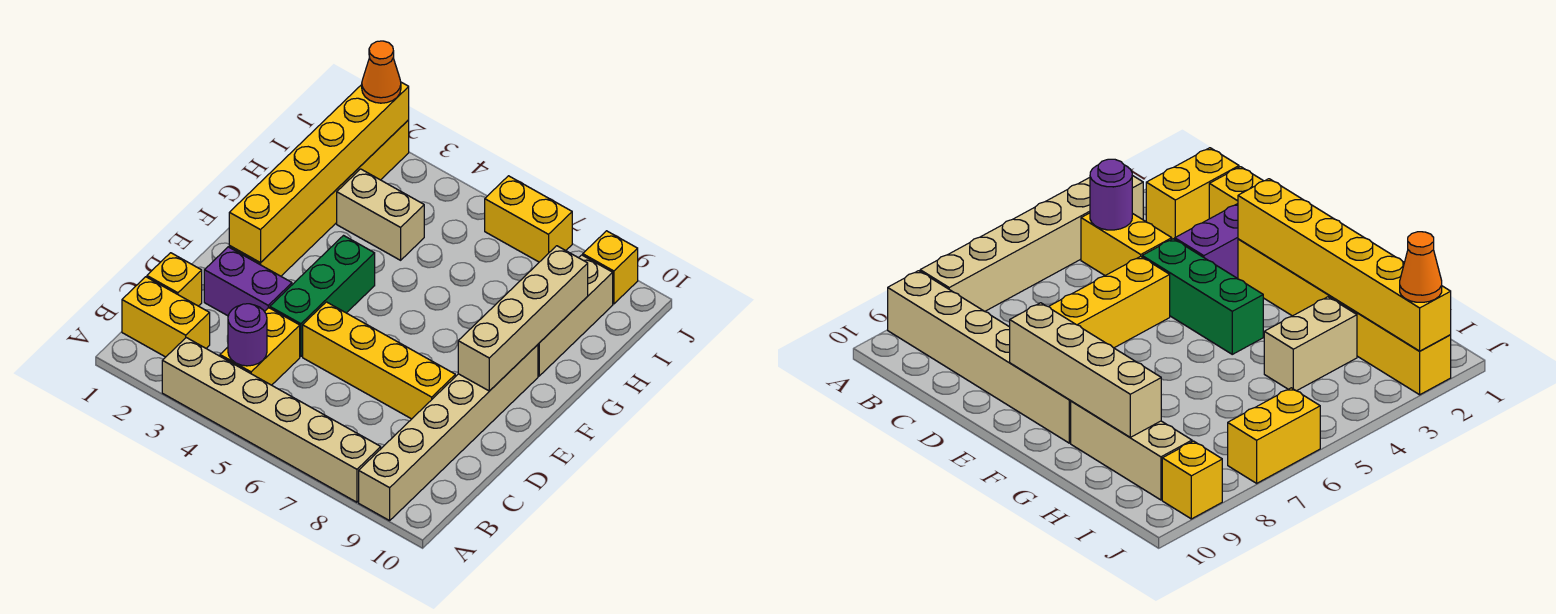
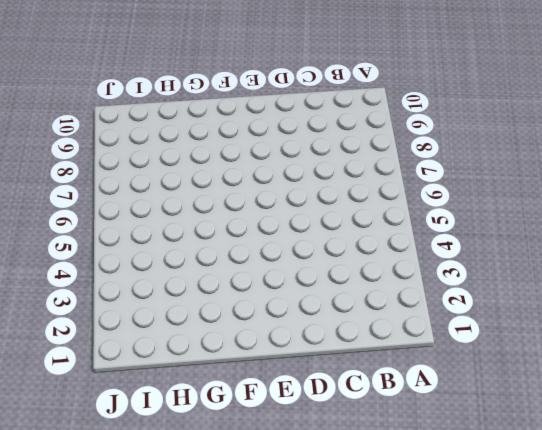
none -> tan brick A3:A8 level 1
none -> tan brick A9:F9 level 1
none -> yellow brick B1:B2 level 1

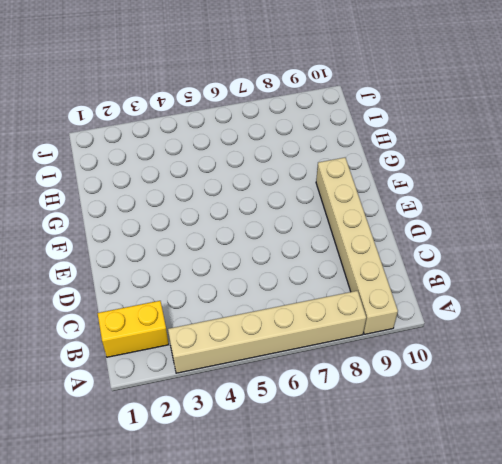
none -> yellow brick B4:C4 level 1
none -> yellow brick C1 level 1
none -> purple brick D2:D3 level 1

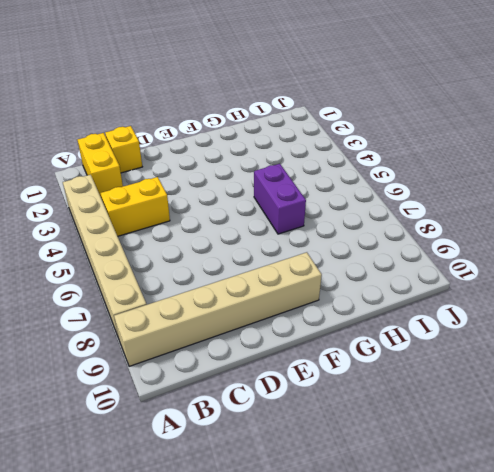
purple brick G5:G6 level 1 -> purple brick D2:D3 level 1
none -> green brick D4:F4 level 1
none -> yellow brick D5:D8 level 1
none -> yellow brick E2:J2 level 1

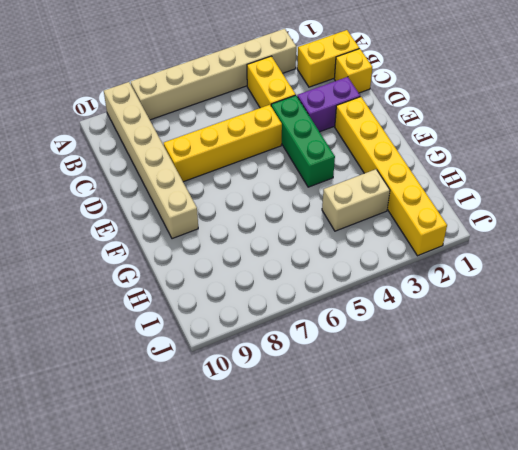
none -> tan brick G9:I9 level 1
none -> yellow brick J6:J7 level 1
none -> yellow brick J9 level 1

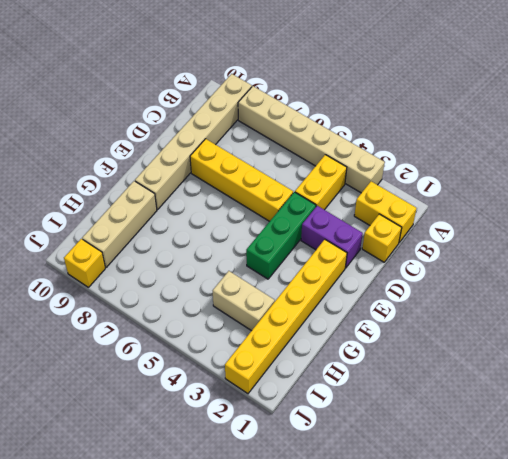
none -> yellow brick J6:J7 level 1
none -> purple round brick B4 level 2
none -> yellow brick E2:J2 level 2

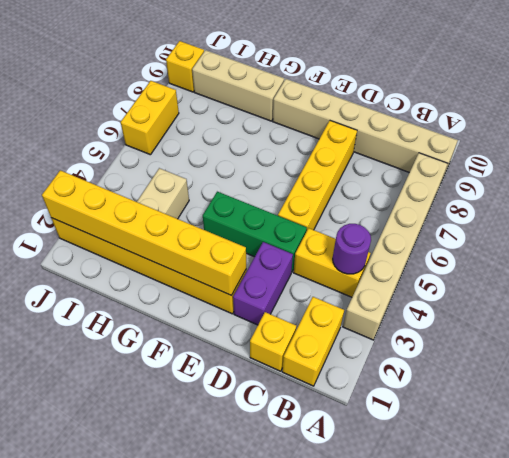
none -> tan brick E9:H9 level 2
none -> orange cone J2 level 3

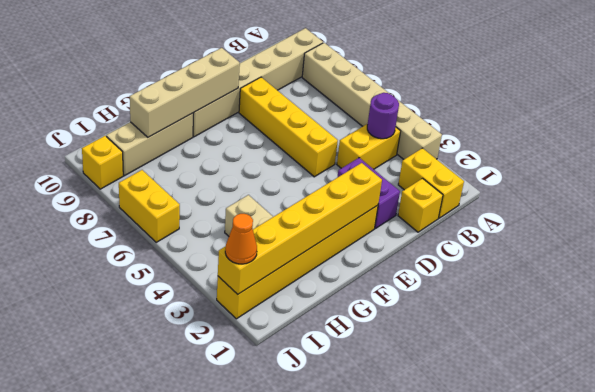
none -> green brick D4:F4 level 1

